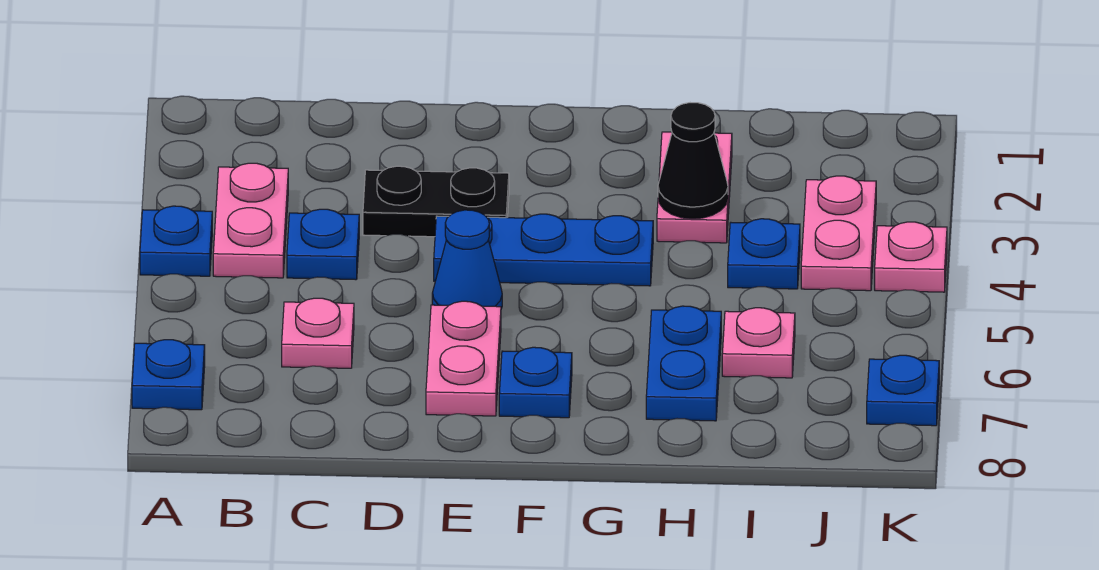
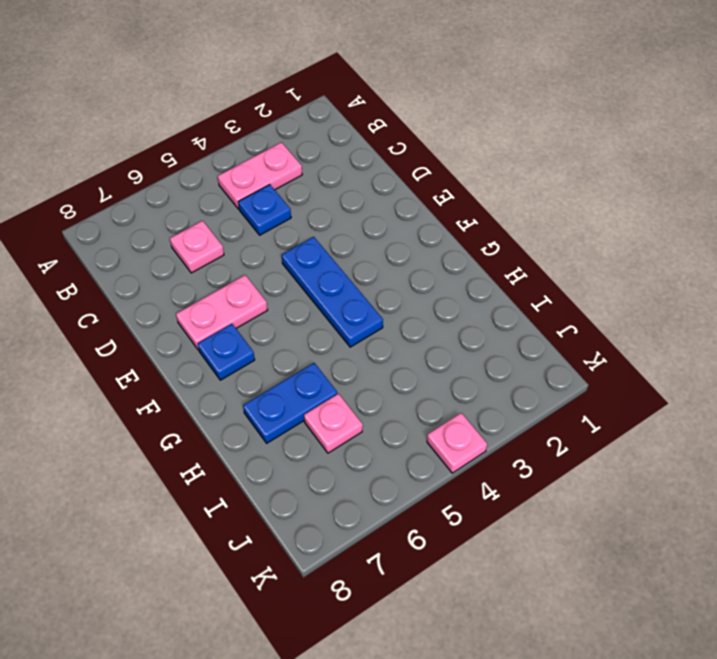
none -> blue plate A4 level 1
none -> blue plate A7 level 1
none -> black plate D3:E3 level 1

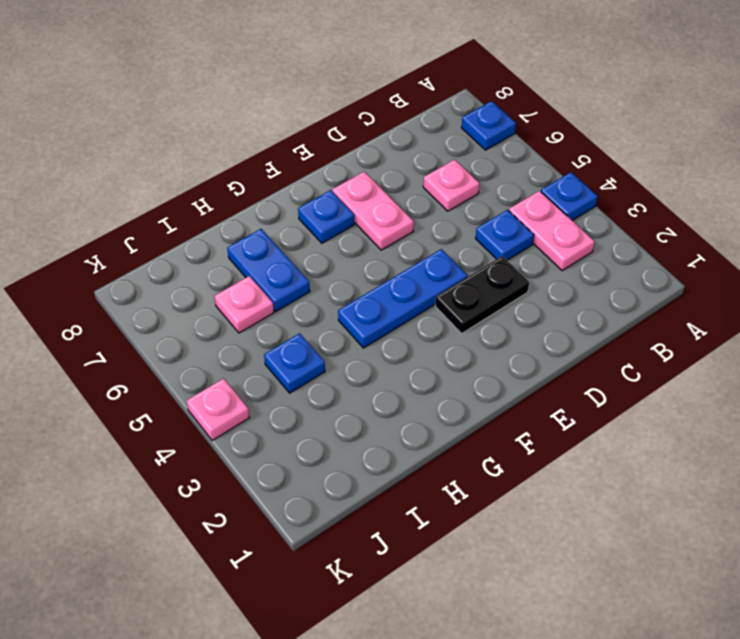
none -> blue cone E5 level 1
none -> pink plate H2:H3 level 1
none -> pink plate J3:J4 level 1

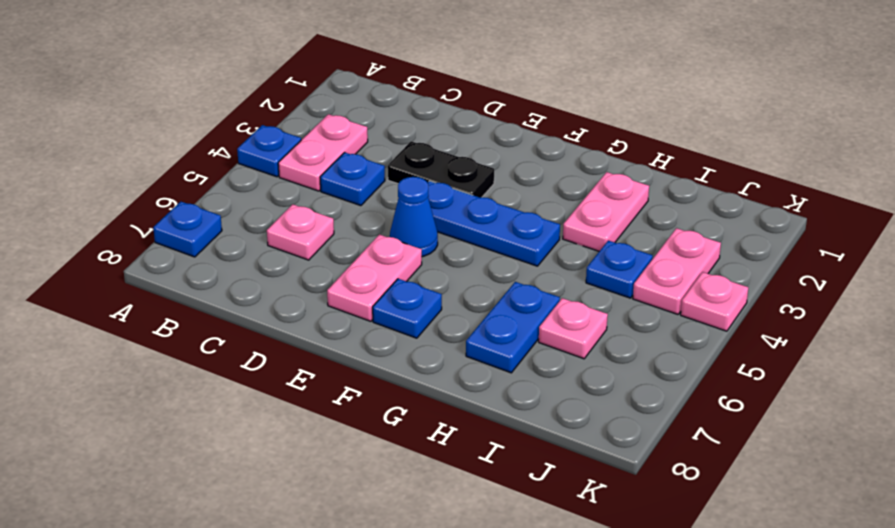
none -> blue plate K7 level 1
none -> black cone H3 level 2

